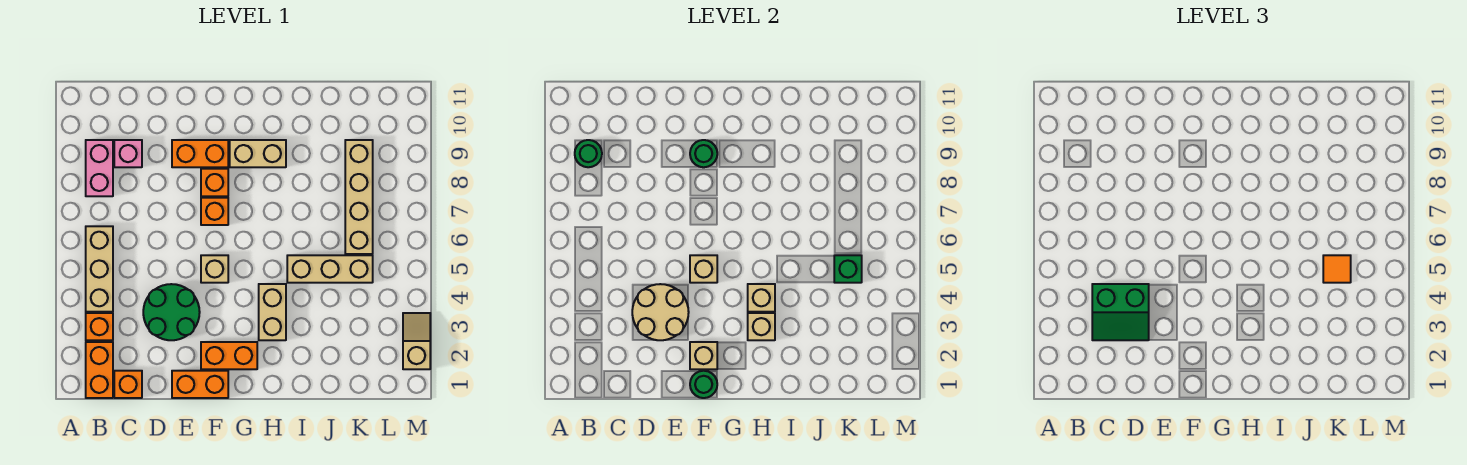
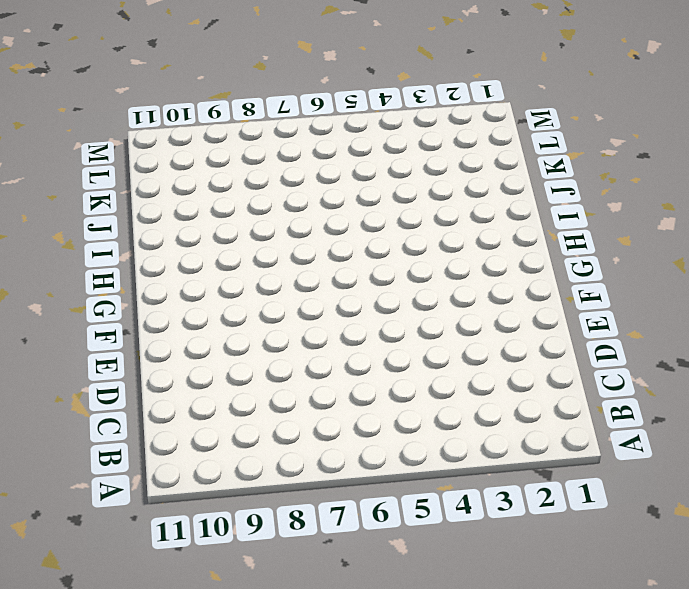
none -> orange brick B1:B2 level 1
none -> orange brick B3 level 1
none -> tan brick B4:B6 level 1

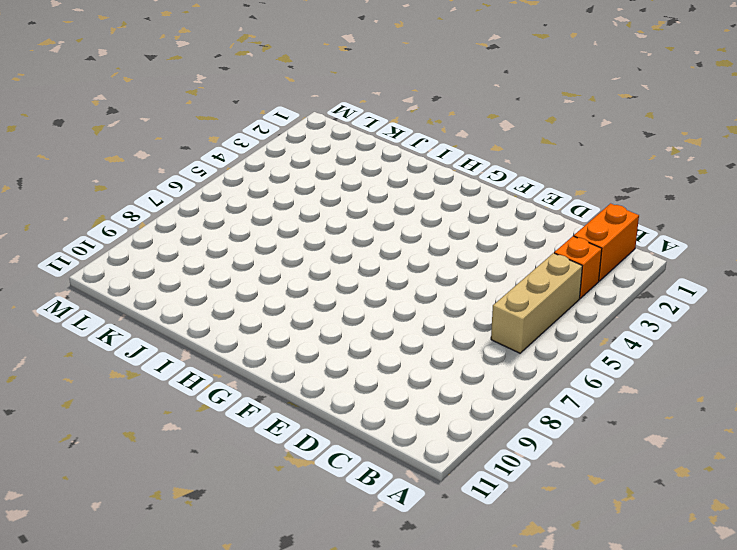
none -> pink brick B8:B9 level 1
none -> orange brick C1 level 1
none -> pink brick C9 level 1

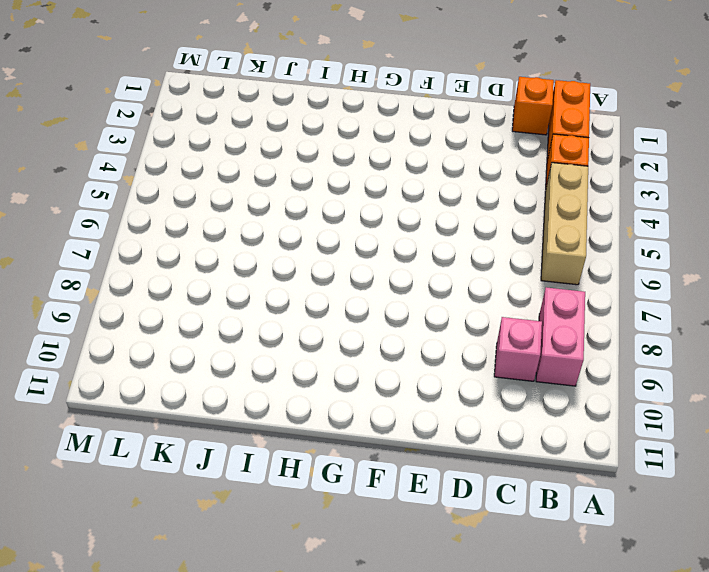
none -> green round brick D3:E4 level 1
none -> orange brick E1:F1 level 1
none -> orange brick E9:F9 level 1

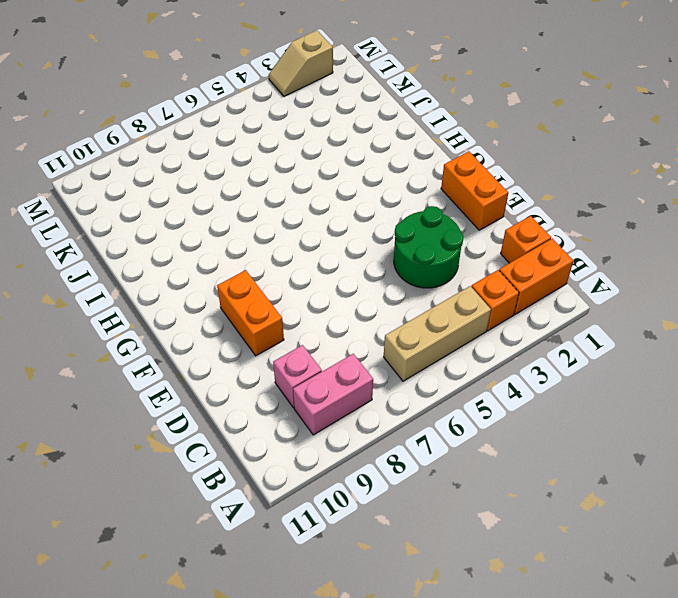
none -> orange brick F2:G2 level 1
none -> tan brick F5 level 1
none -> orange brick F7 level 1

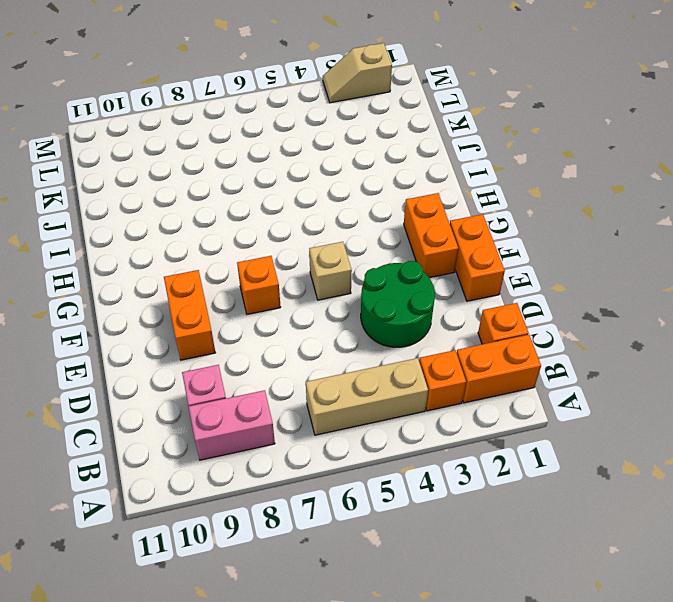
none -> orange brick F8 level 1
none -> tan brick G9:H9 level 1
none -> tan brick H3:H4 level 1

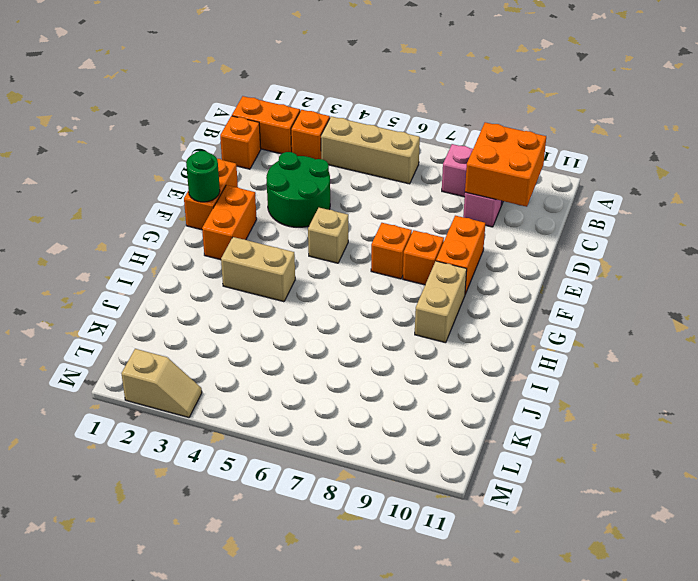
orange brick B9:C10 level 2 -> green round brick B9 level 2
none -> tan brick I5:K5 level 1
none -> tan brick K6:K9 level 1
none -> tan round brick D3:E4 level 2

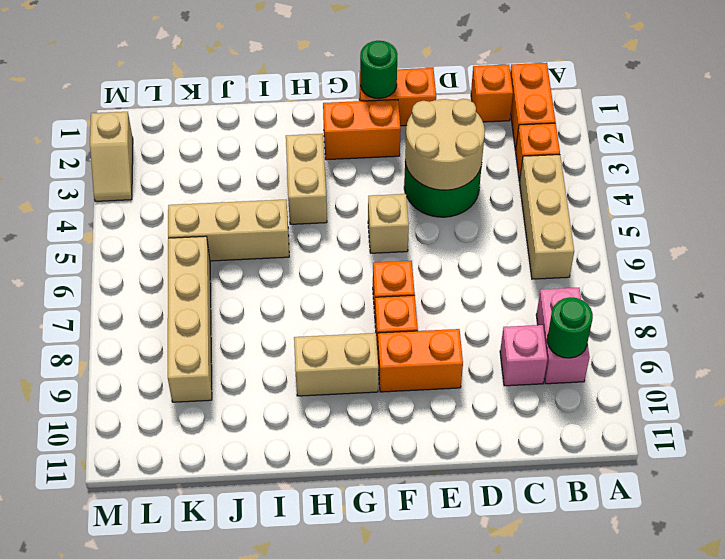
none -> tan brick F2 level 2
none -> tan brick F5 level 2
none -> green round brick F9 level 2

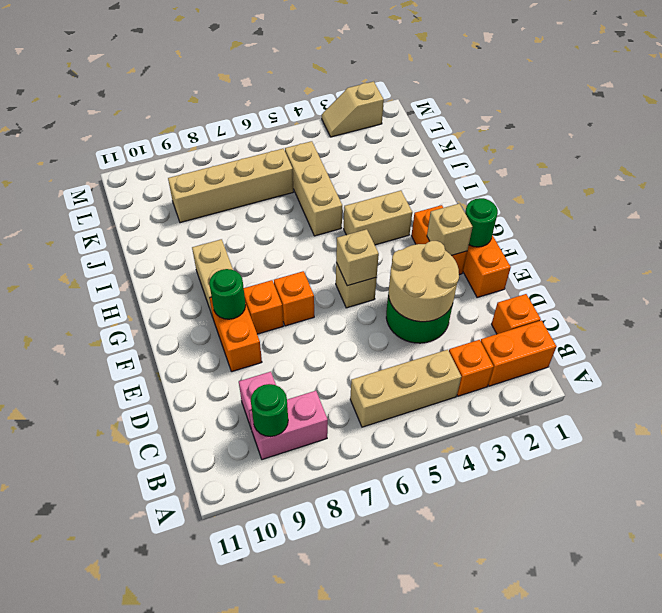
none -> tan brick H3 level 2
none -> tan brick H4 level 2
none -> green brick K5 level 2

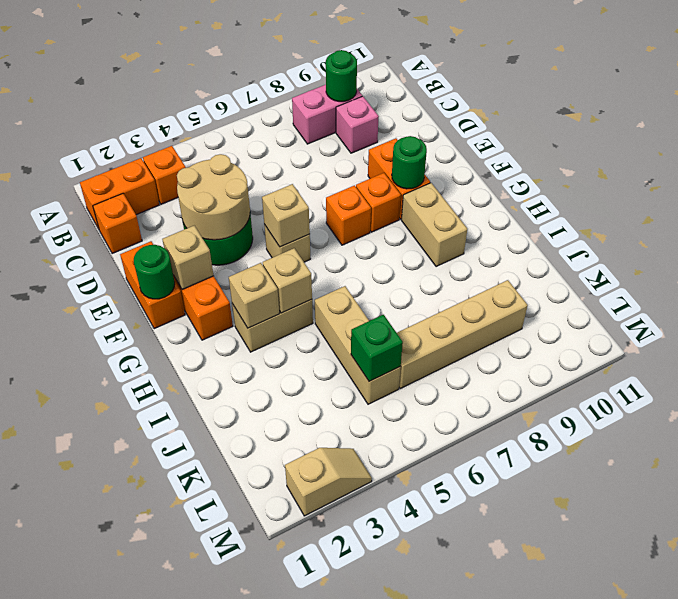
none -> tan brick B4:B6 level 1
none -> green slope C3:D4 level 3 top 4
none -> orange tile K5 level 3

